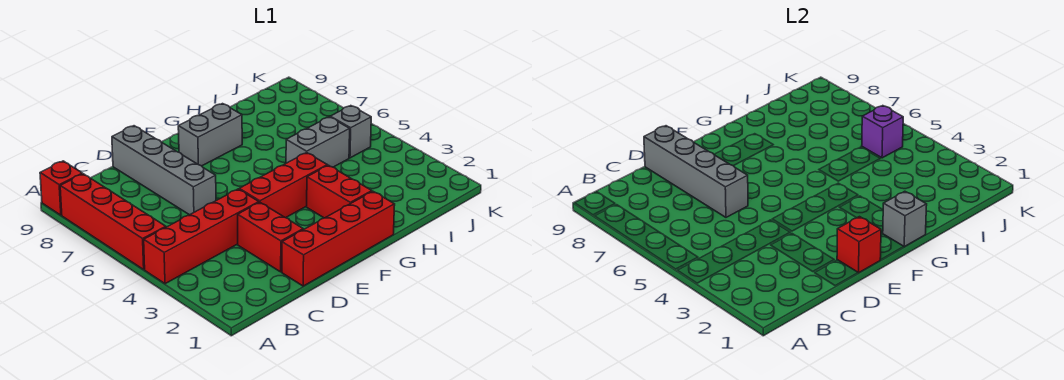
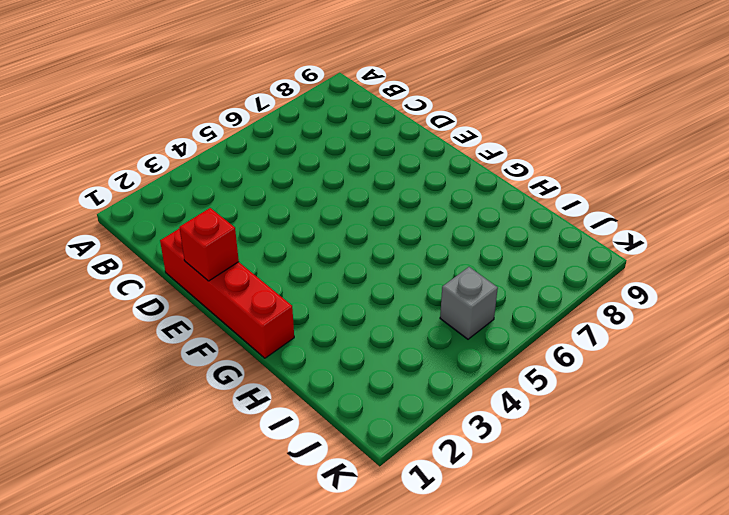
none -> red brick A4:D4 level 1
none -> red brick A5:A8 level 1
none -> red brick A9 level 1

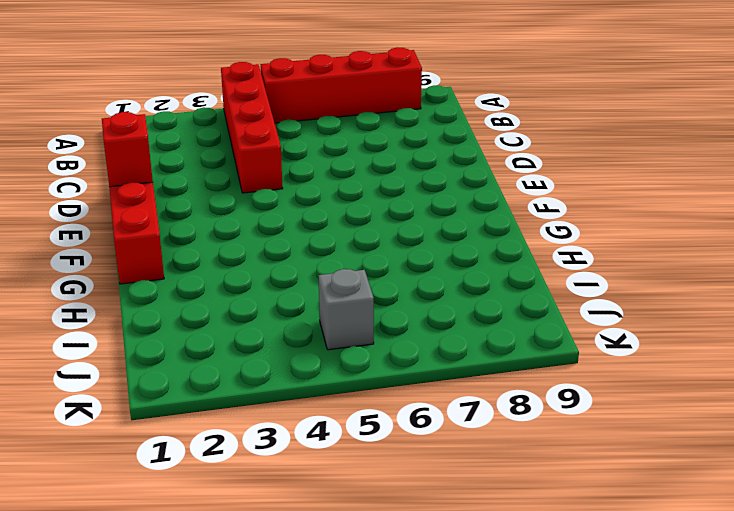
none -> red brick A9 level 1
none -> red brick D2:D3 level 1
none -> grey brick D6:D9 level 1

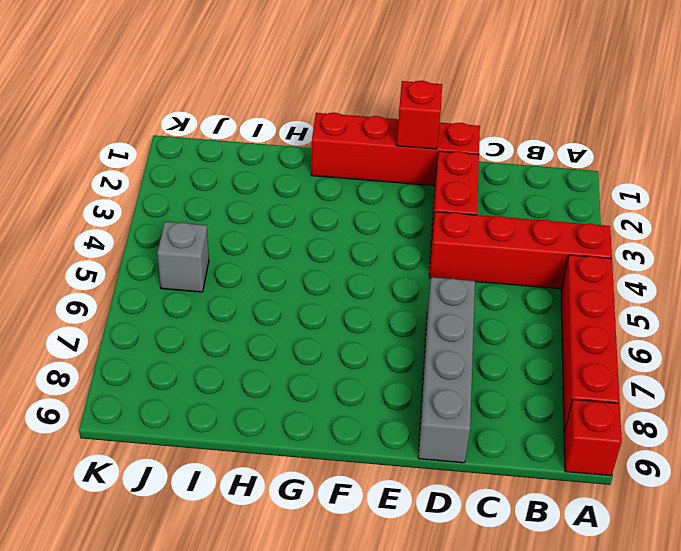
none -> red brick E4:G4 level 1
none -> grey brick F8:G8 level 1
none -> red brick G2:G3 level 1

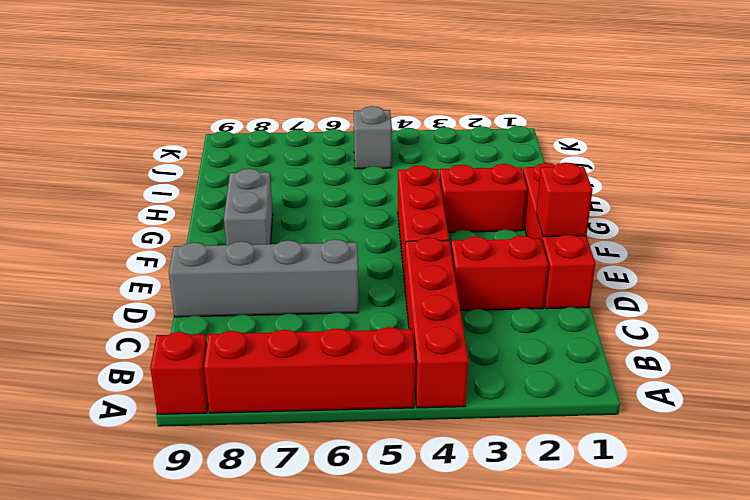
none -> grey brick H5:I5 level 1
none -> grey brick D6:D9 level 2
none -> grey brick G1 level 2

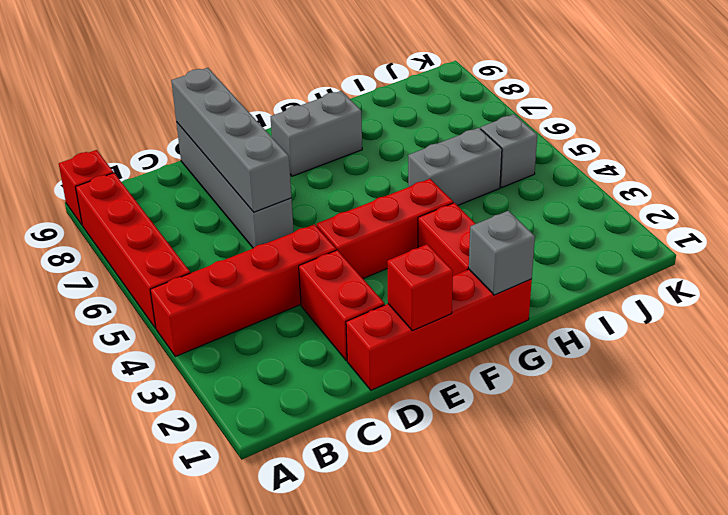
none -> purple brick J5 level 2

